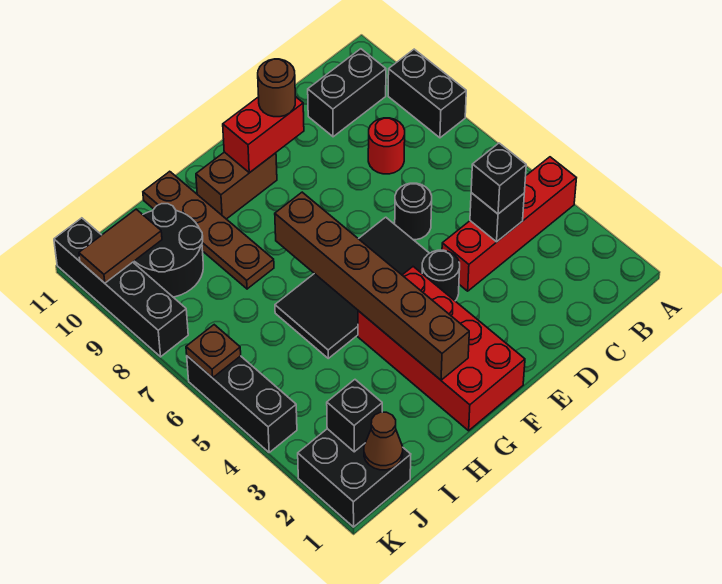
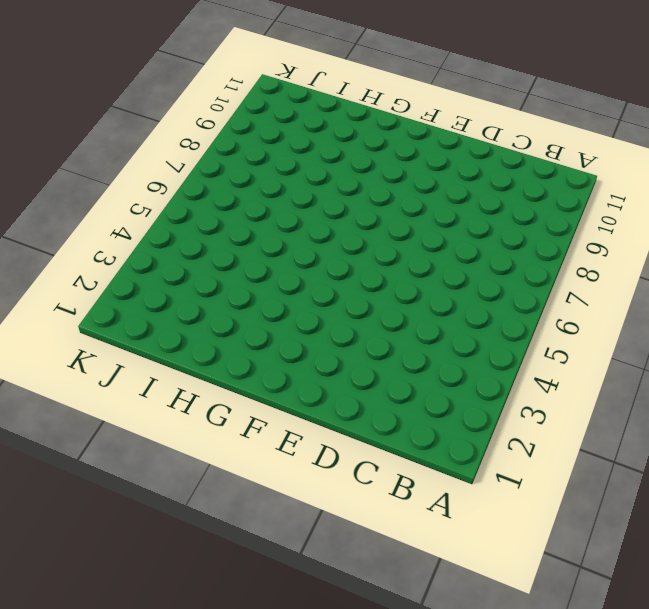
none -> red brick A4:D4 level 1
none -> black brick A8:A9 level 1
none -> black brick B10:C10 level 1

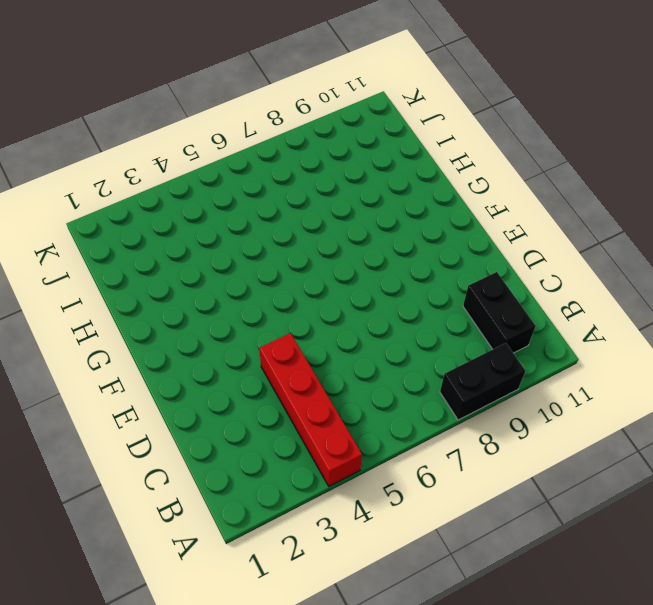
none -> red round brick C8 level 1
none -> black round brick D6 level 1
none -> black round brick E4 level 1

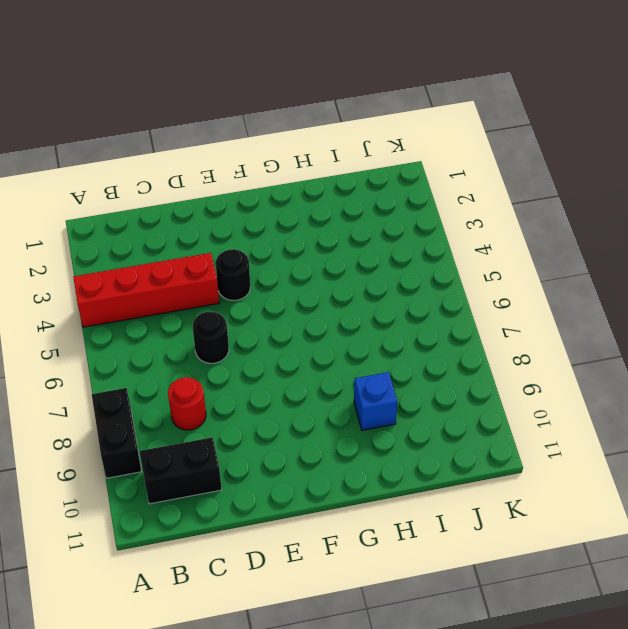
blue brick H9 level 1 -> brown plate H8:H11 level 1
none -> black tile E5:H6 level 1
none -> red brick F1:G4 level 1
none -> brown brick F10:G10 level 1

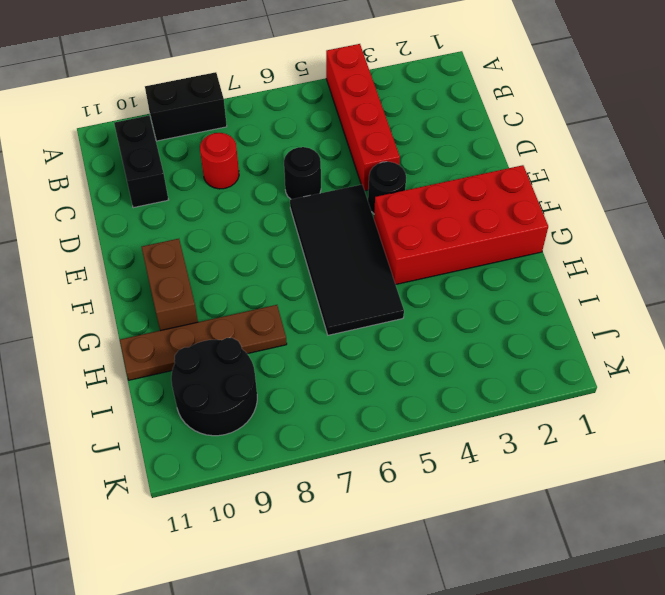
none -> black brick J1:K2 level 1
none -> black brick K4:K6 level 1
none -> black brick K8:K11 level 1

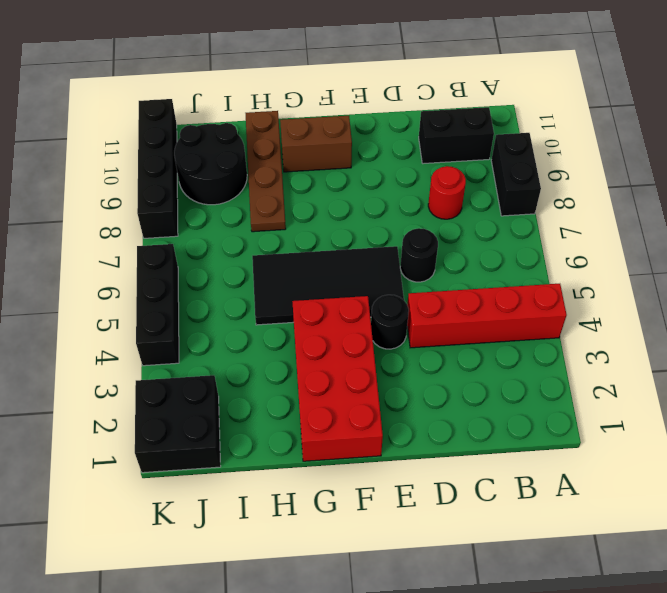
none -> black brick C4 level 2
none -> red brick E10:F10 level 2
none -> brown brick G2:G7 level 2

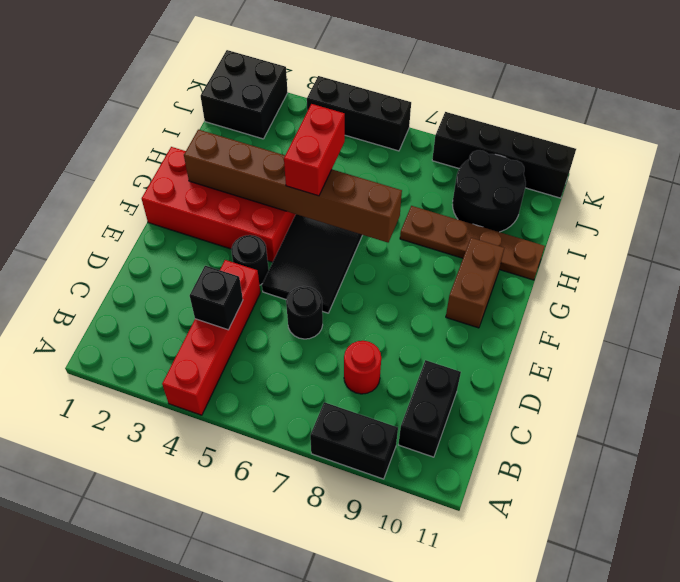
red brick G5:H5 level 3 -> red brick E10:F10 level 2
none -> brown cone J1 level 2
none -> black brick J2 level 2
none -> brown tile J10:K10 level 2

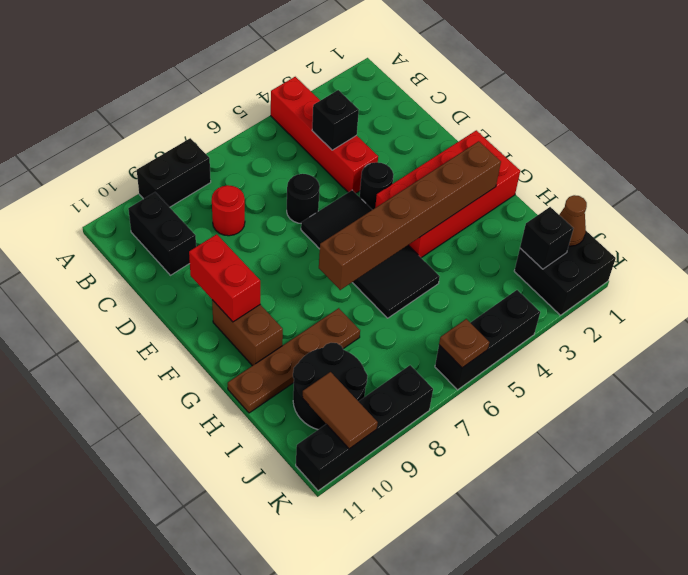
none -> black brick C4 level 3
none -> brown round brick E10 level 3

